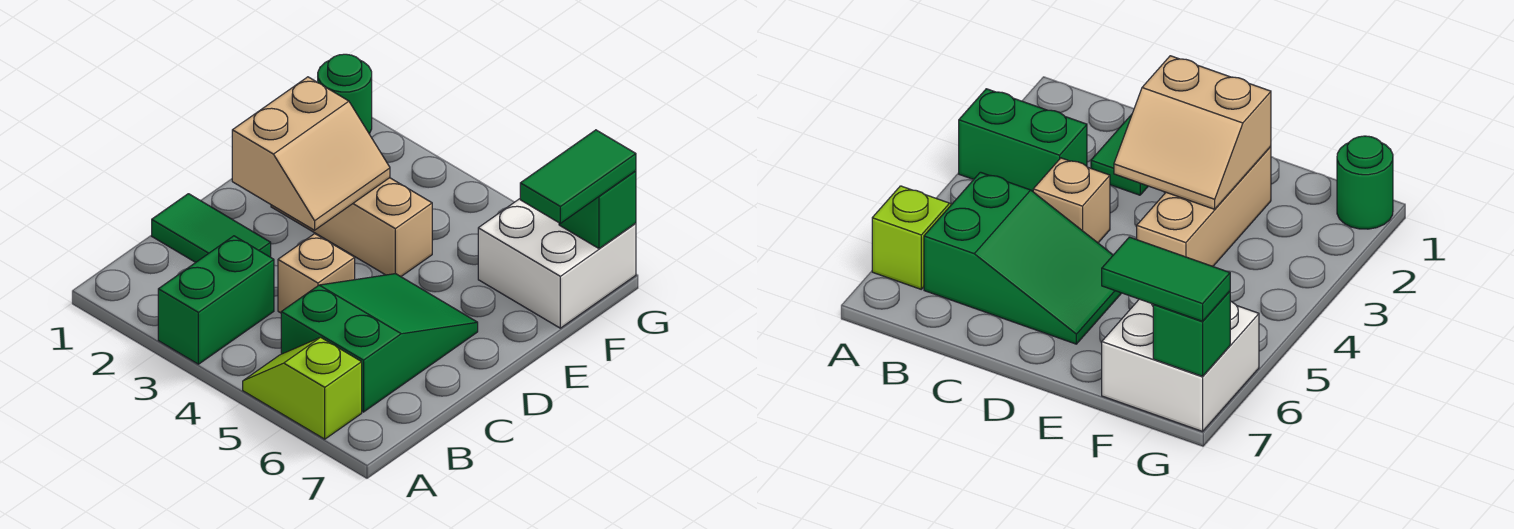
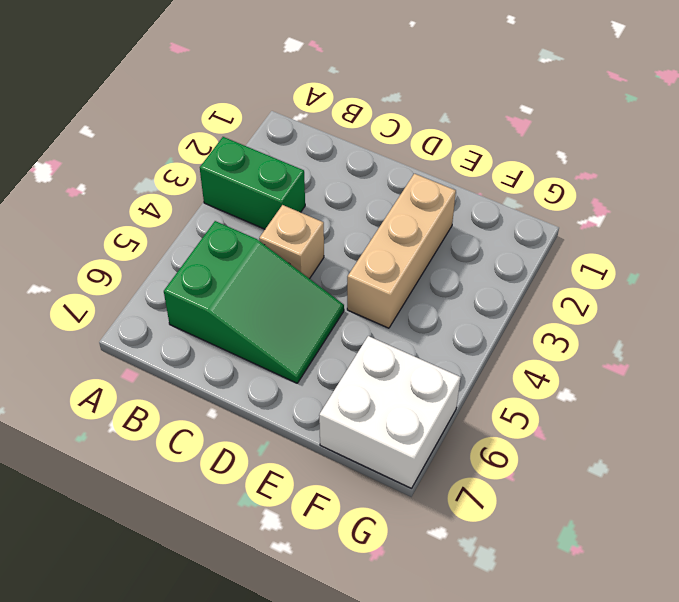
none -> lime slope A5:A6 level 1 top 6
none -> green tile C1:C2 level 1

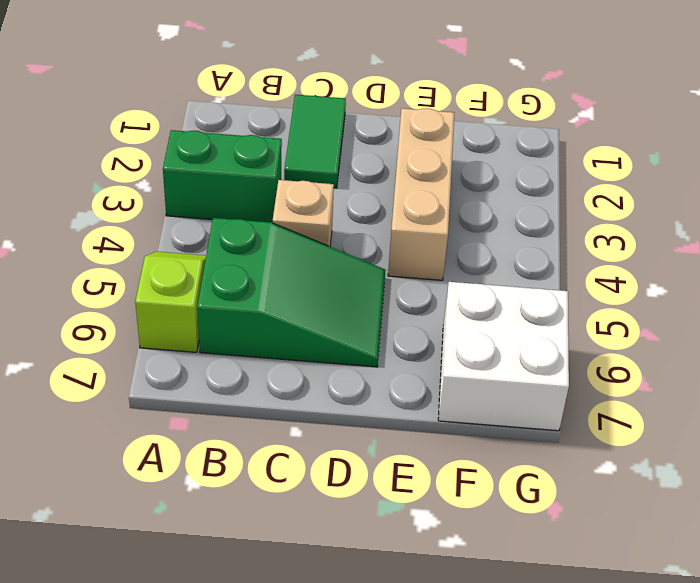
none -> green round brick G1 level 1
none -> tan slope D2:E3 level 2 top 2

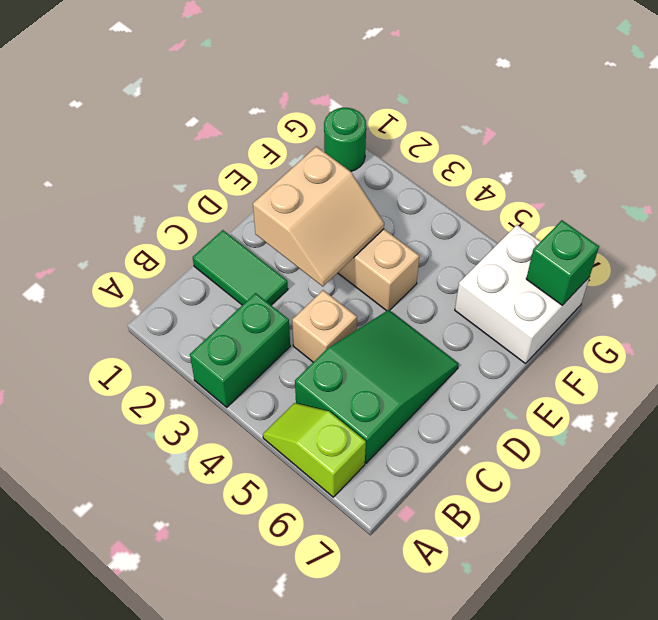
none -> green tile F7:G7 level 3

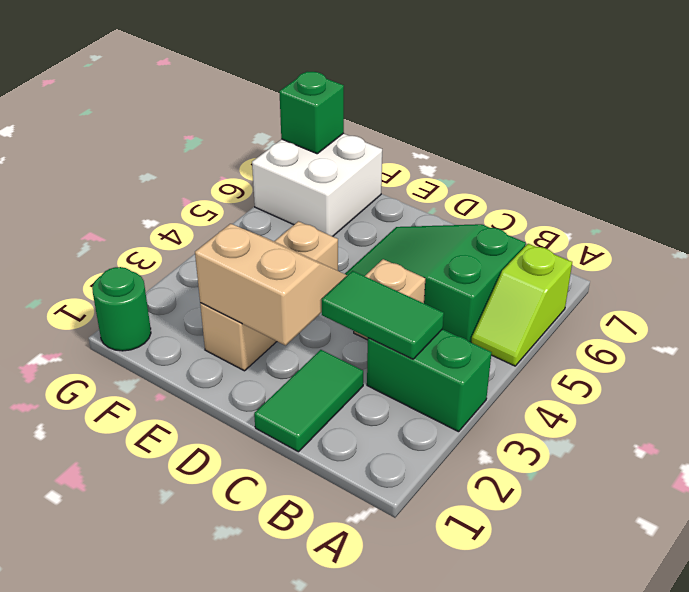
green tile B3:C3 level 2 -> green tile F7:G7 level 3

